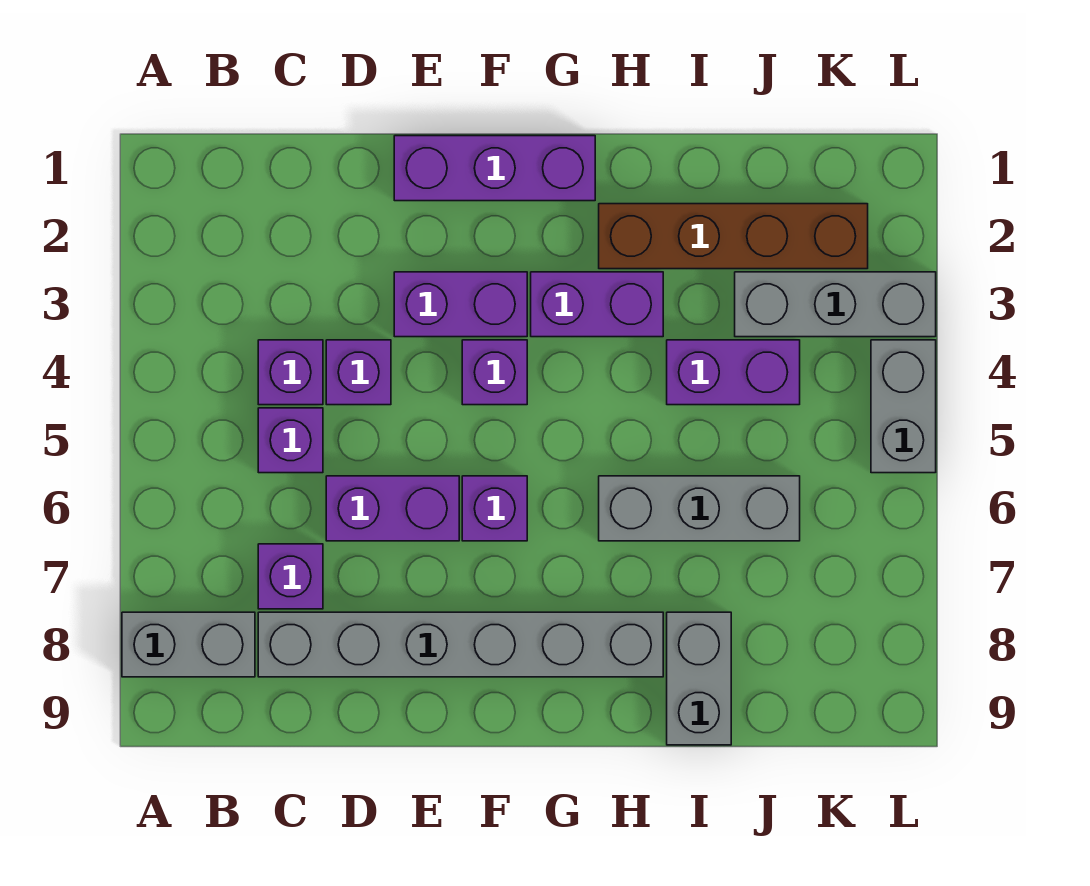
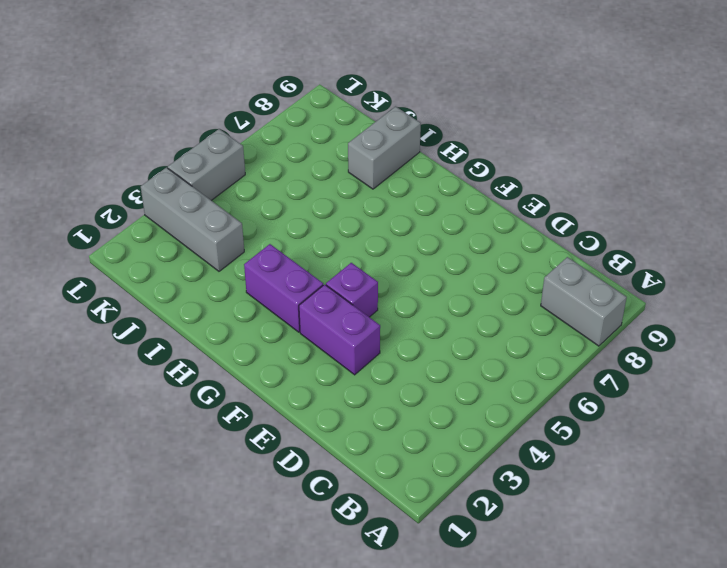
none -> purple brick C4 level 1
none -> purple brick C5 level 1
none -> purple brick C7 level 1

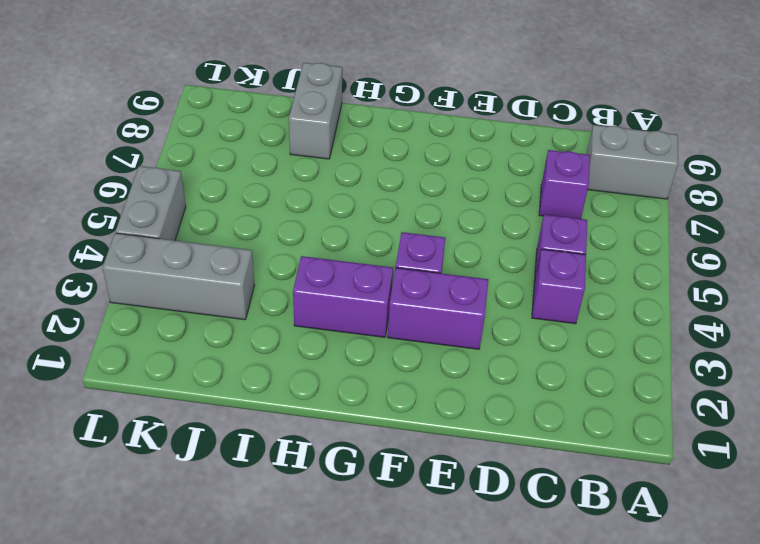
none -> grey brick C8:H8 level 1
none -> purple brick D4 level 1
none -> purple brick D6:E6 level 1

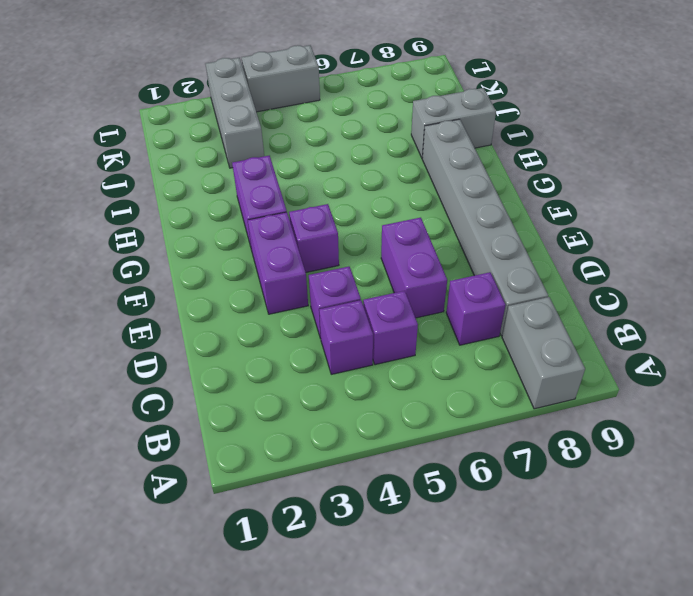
none -> purple brick E1:G1 level 1
none -> purple brick F6 level 1
none -> brown brick H2:K2 level 1

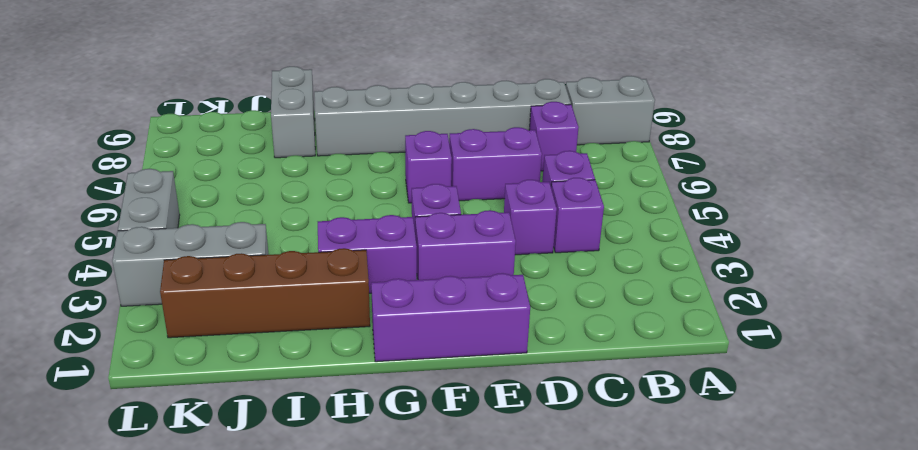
none -> grey brick H6:J6 level 1
none -> purple brick I4:J4 level 1

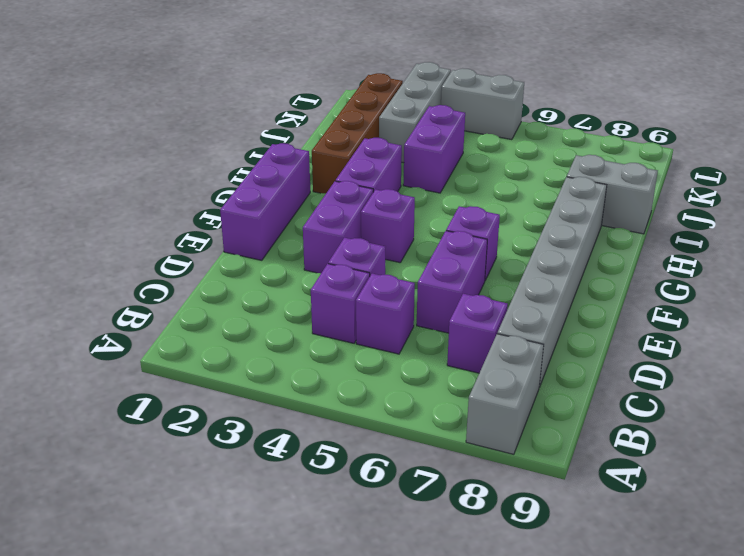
none -> grey brick H6:J6 level 1

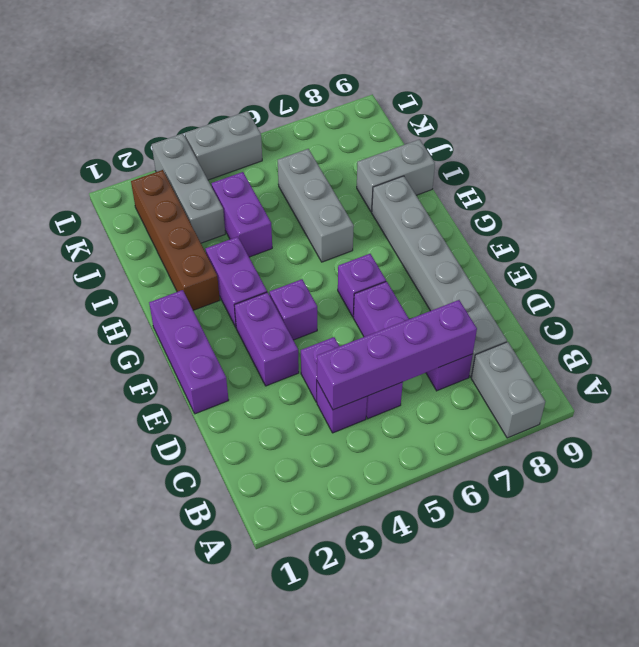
purple brick C4:C7 level 2 -> none

